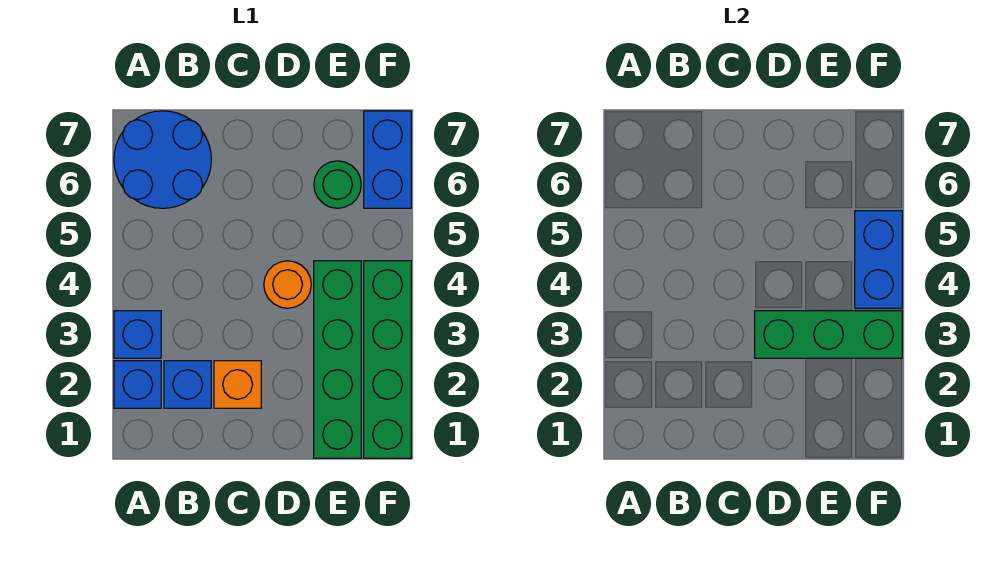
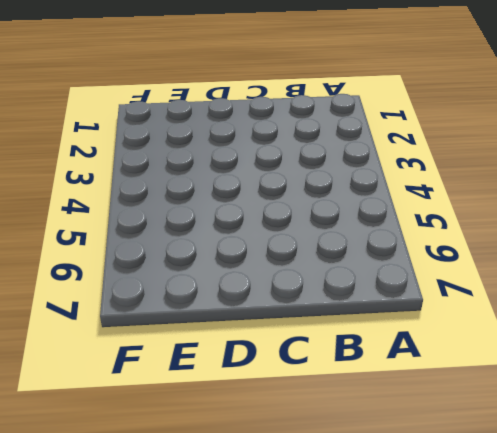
none -> blue brick A2 level 1
none -> blue brick A3 level 1
none -> blue round brick A6:B7 level 1

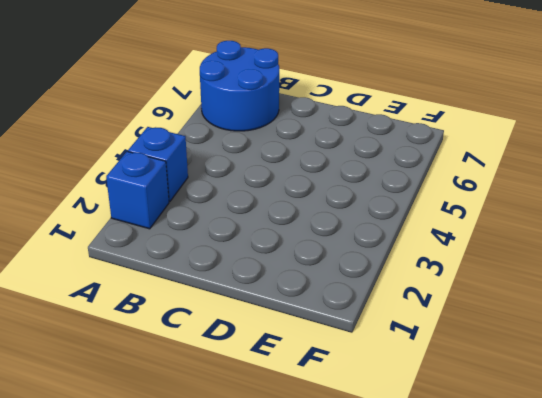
none -> blue brick B2 level 1
none -> orange brick C2 level 1
none -> orange round brick D4 level 1

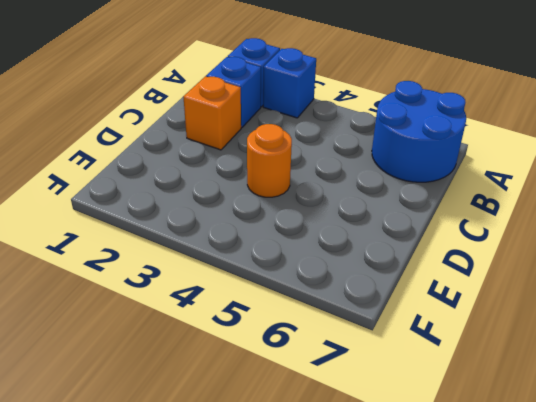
none -> green brick E1:E4 level 1
none -> green round brick E6 level 1
none -> green brick F1:F4 level 1

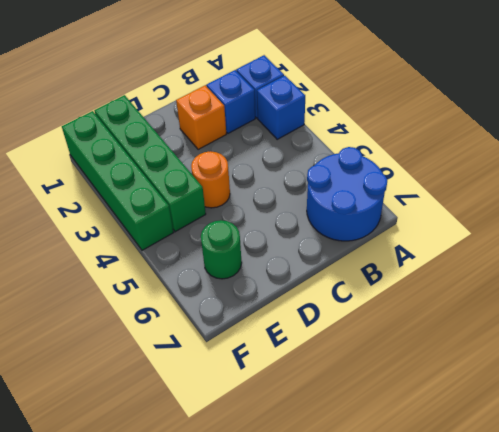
none -> blue brick F6:F7 level 1
none -> green brick D3:F3 level 2
none -> blue brick F4:F5 level 2

